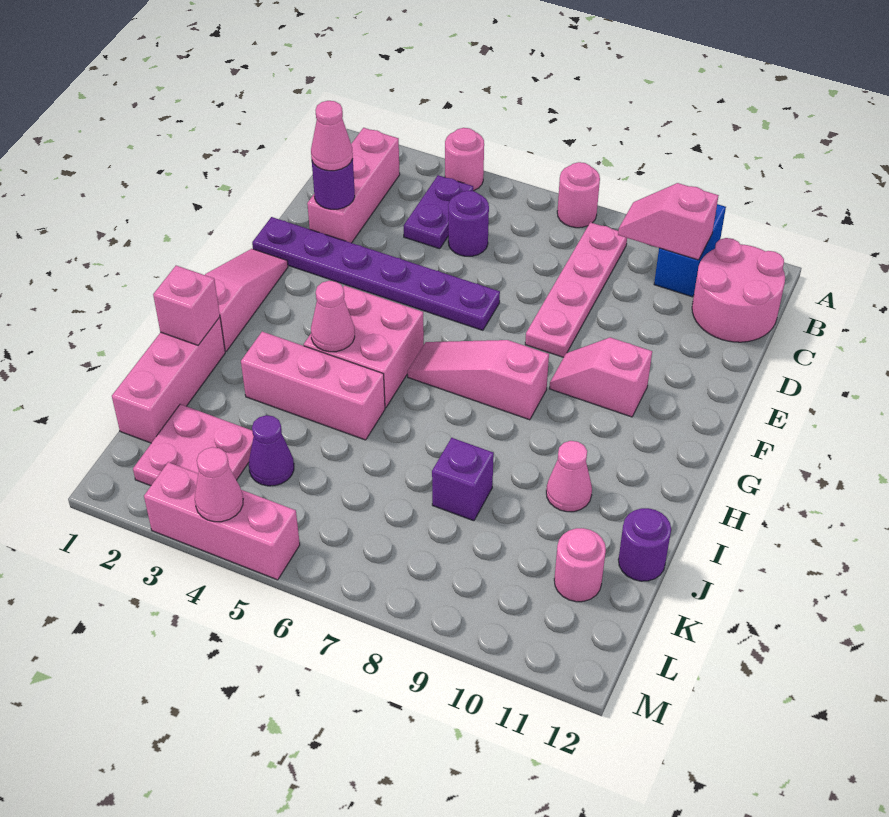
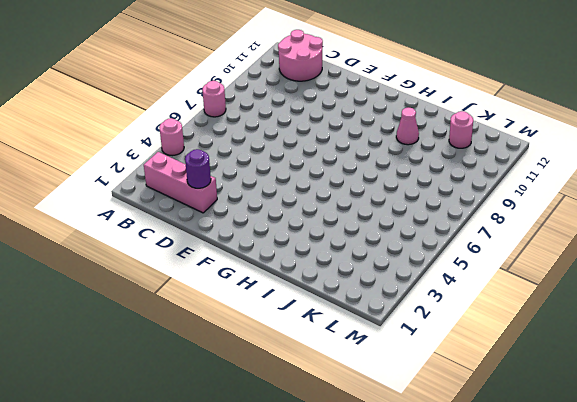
none -> blue brick A10:B10 level 1
none -> purple plate B4:C4 level 1
none -> pink plate B8:E8 level 1

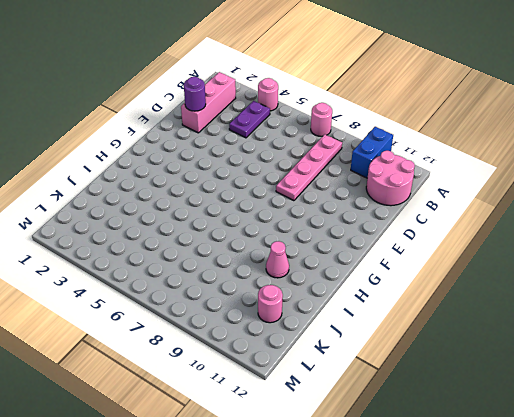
none -> purple round brick C5 level 1
none -> purple plate E1:E6 level 1
none -> pink slope F1:H1 level 1 top H

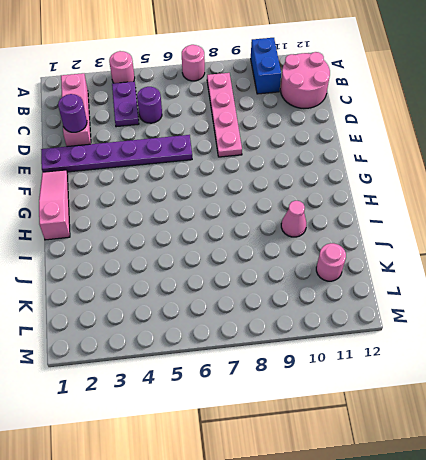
none -> pink slope F9:F10 level 1 top 10
none -> pink brick G4:H5 level 1
none -> pink slope G6:G8 level 1 top 8

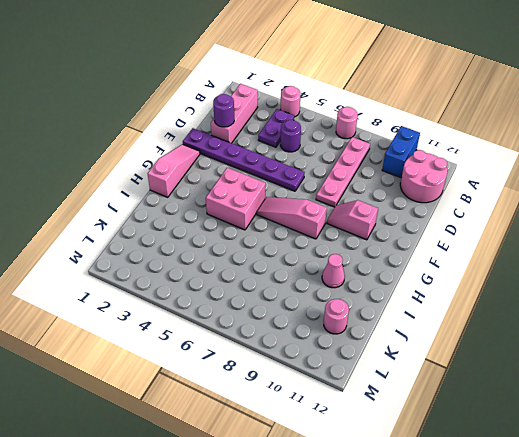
none -> pink brick I1:K1 level 1
none -> pink brick I3:I5 level 1
none -> purple brick J8 level 1

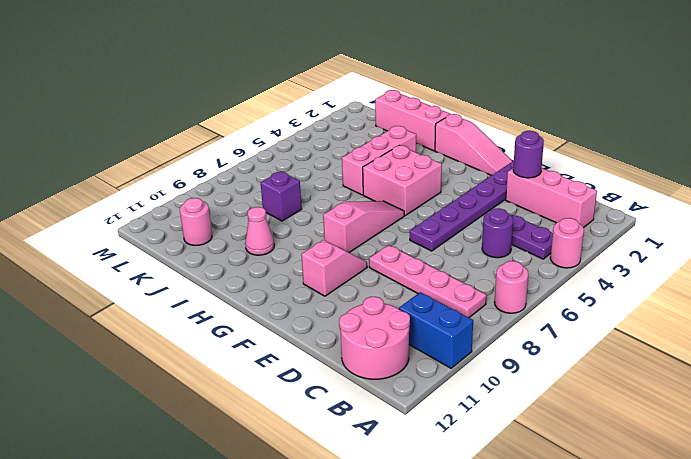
none -> purple round brick J12 level 1
none -> pink plate K2:L3 level 1
none -> purple cone K4 level 1

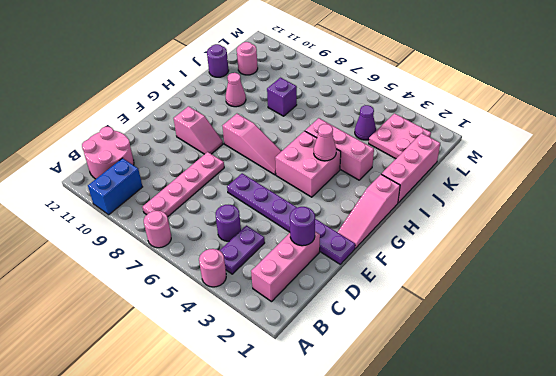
none -> pink brick M3:M5 level 1
none -> pink slope B9:B10 level 2 top 10
none -> pink brick I1 level 2

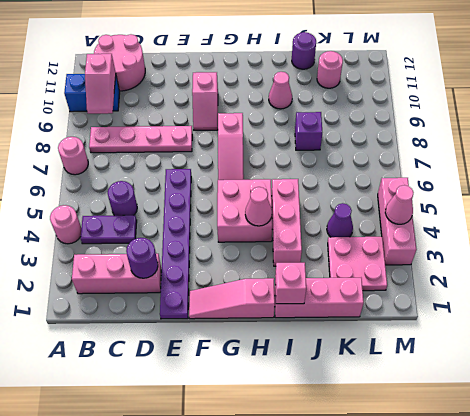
none -> pink cone D2 level 3

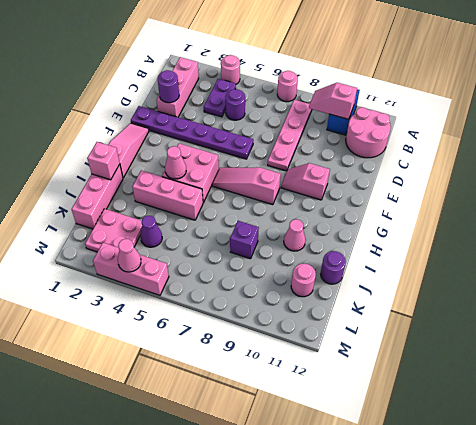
none -> pink cone D2 level 3

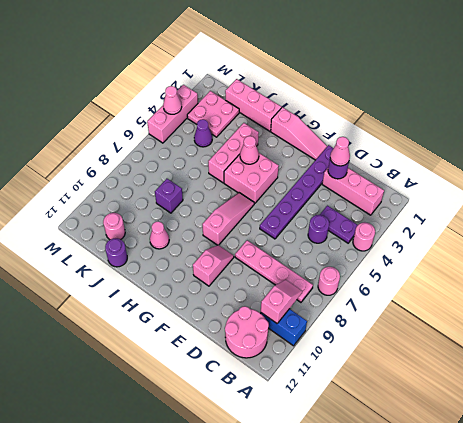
none -> pink brick I1 level 2

